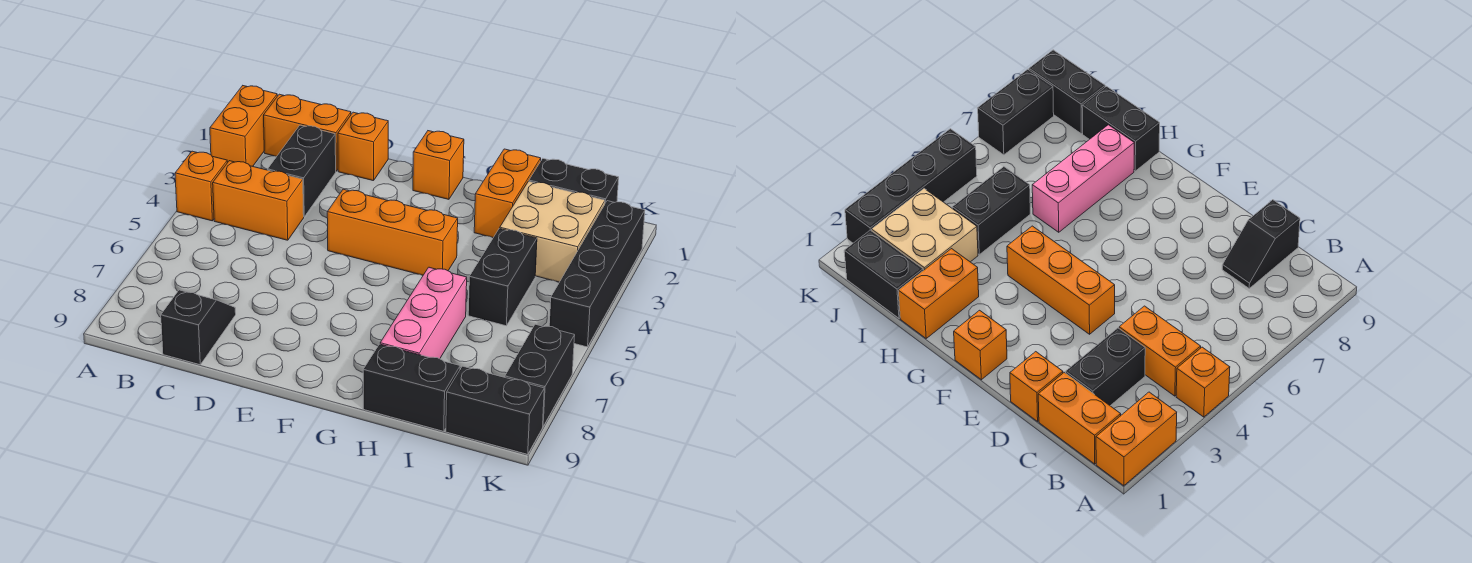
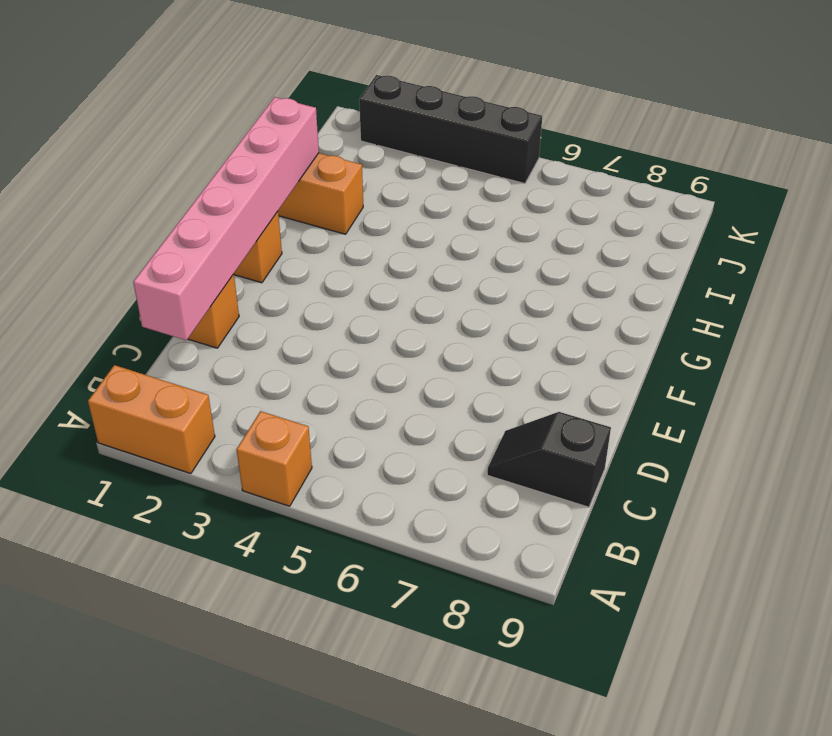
pink brick C1:H1 level 2 -> none
none -> orange brick B1:C1 level 1
none -> orange brick B4:C4 level 1
none -> black brick C2:C3 level 1

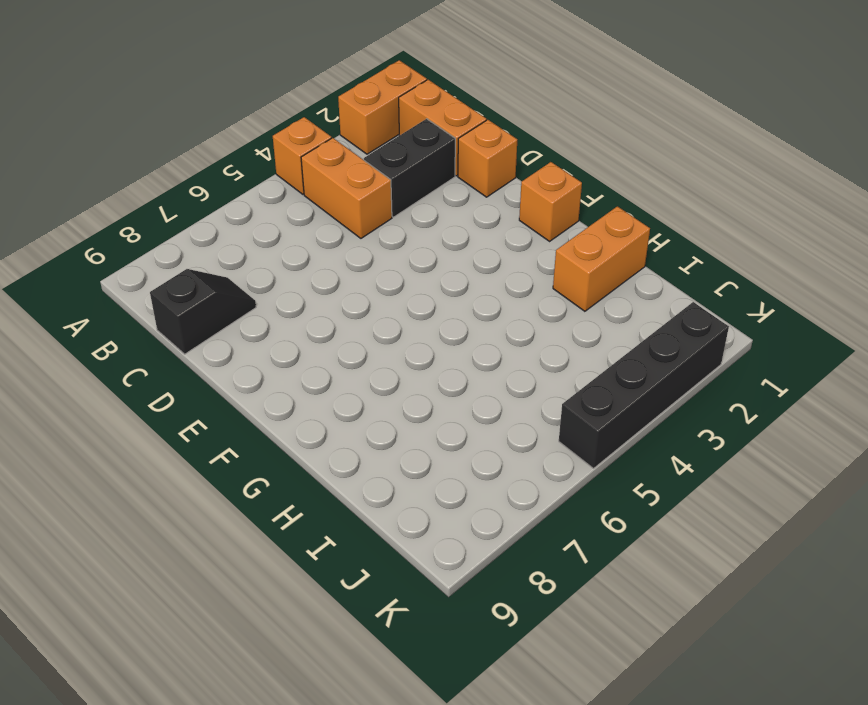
none -> orange brick E4:G4 level 1
none -> pink brick H6:H8 level 1
none -> black brick H9:I9 level 1

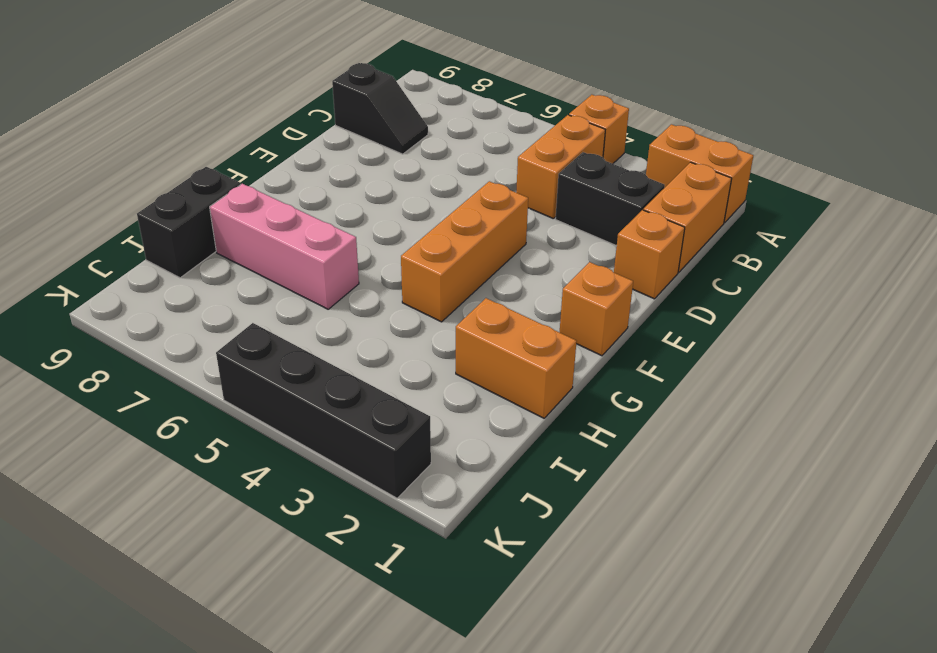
none -> black brick I1:J1 level 1
none -> tan brick I2:J3 level 1
none -> black brick I4:I5 level 1

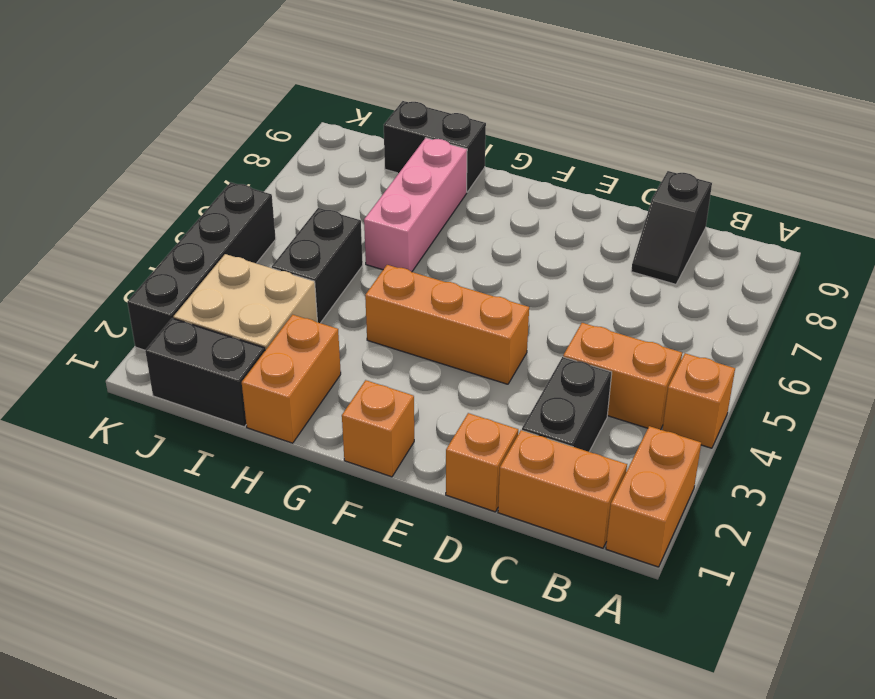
none -> black brick J9:K9 level 1
none -> black brick K7:K8 level 1

